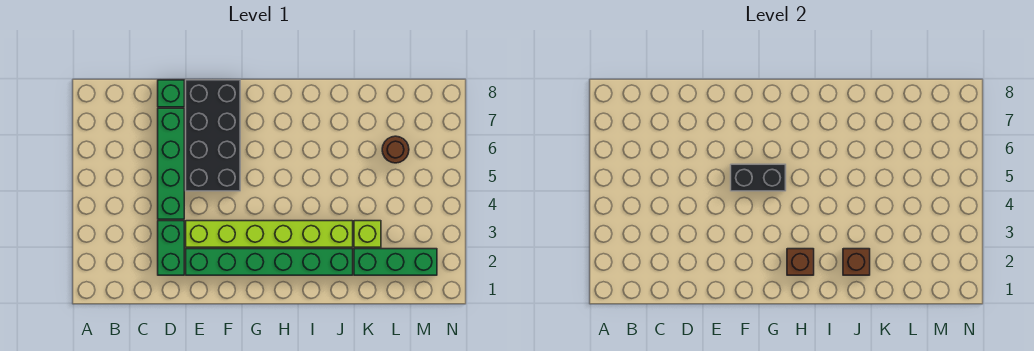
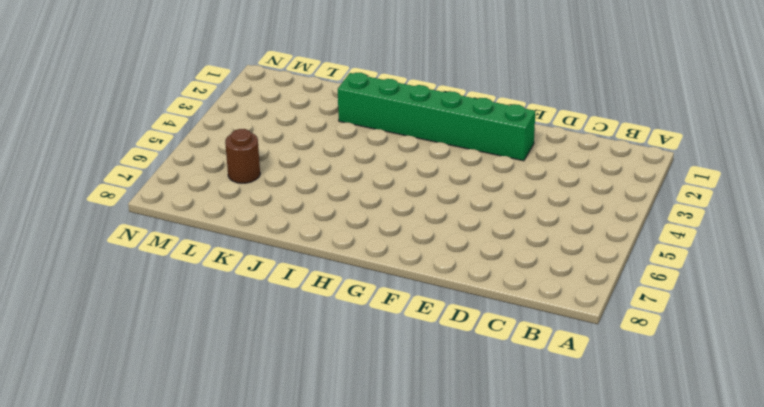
none -> green brick D2:D3 level 1
none -> green brick D4:D7 level 1
none -> green brick D8 level 1

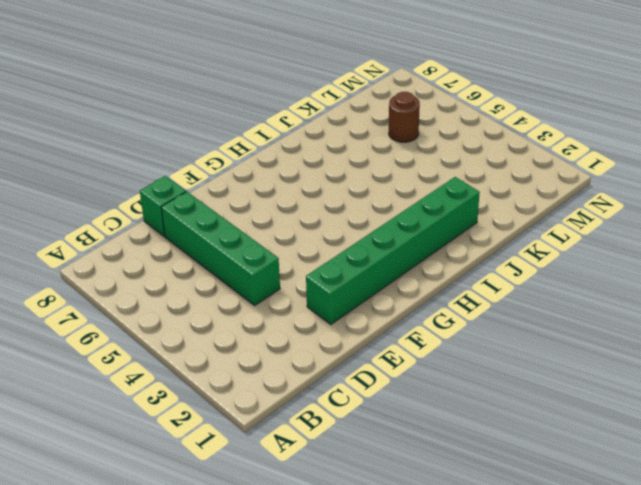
none -> green brick D2:D3 level 1
none -> lime brick E3:J3 level 1
none -> black brick E5:F8 level 1

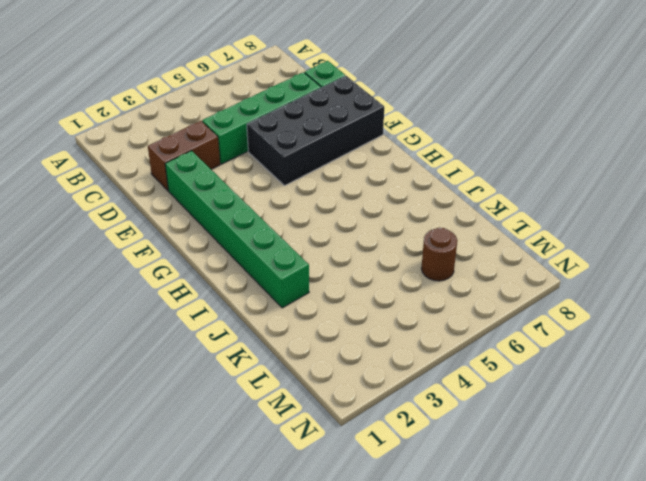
brown brick D2:D3 level 1 -> green brick D2:D3 level 1
none -> lime brick E3:J3 level 1
none -> green brick K2:M2 level 1
none -> lime brick K3 level 1

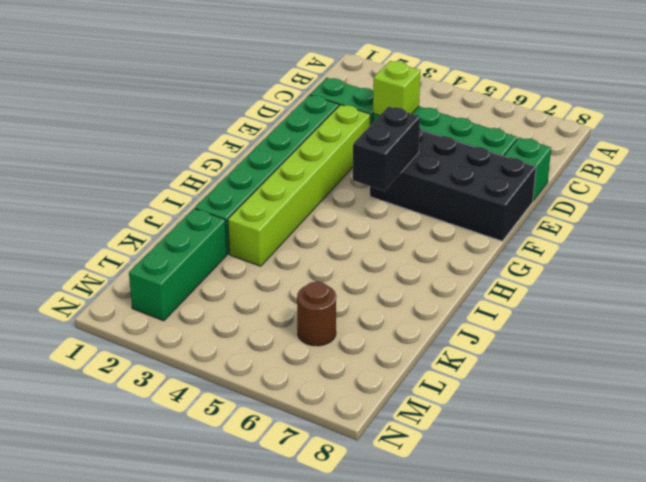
lime brick D4 level 2 -> lime brick K3 level 1
none -> brown brick H2 level 2
none -> brown brick J2 level 2

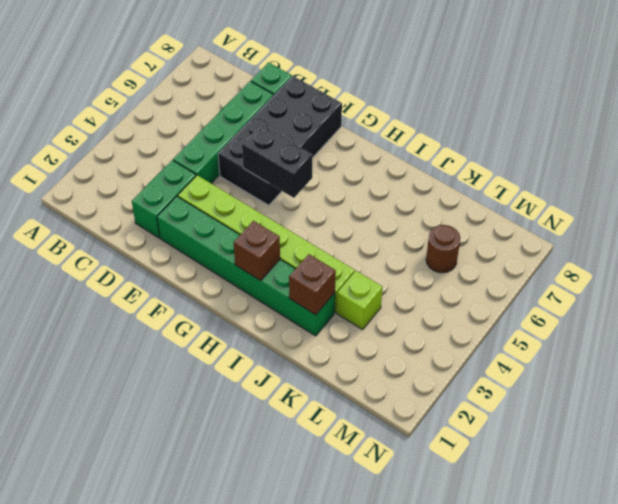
none -> green brick K2:M2 level 1

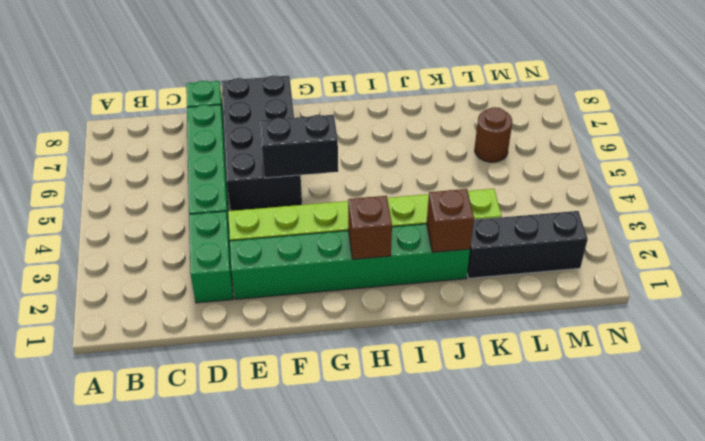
black brick K2:M2 level 1 -> green brick K2:M2 level 1

